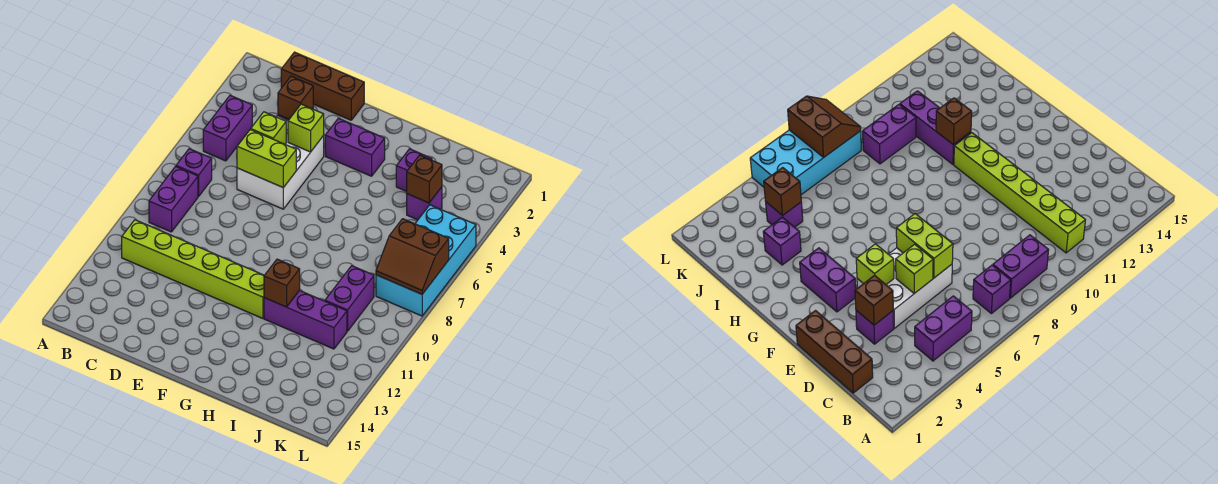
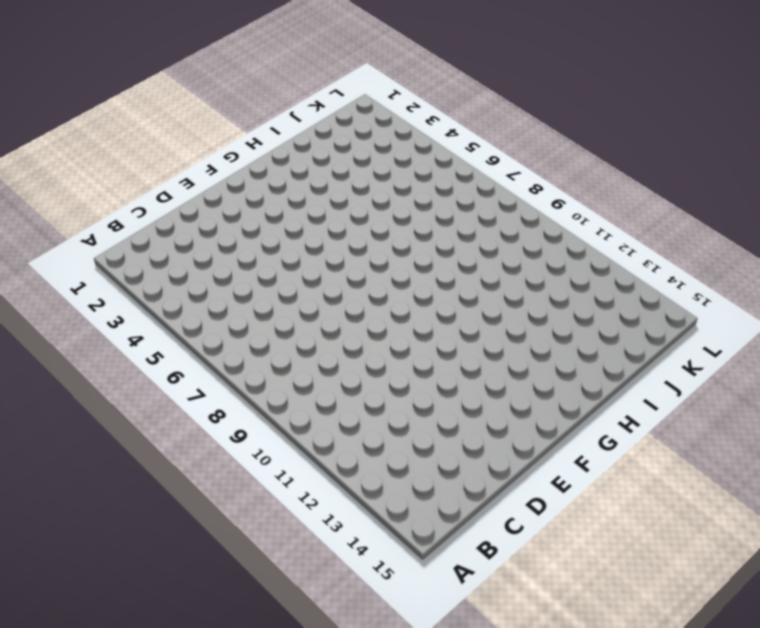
none -> purple brick B4:B5 level 1
none -> purple brick B7 level 1
none -> purple brick B8:B9 level 1

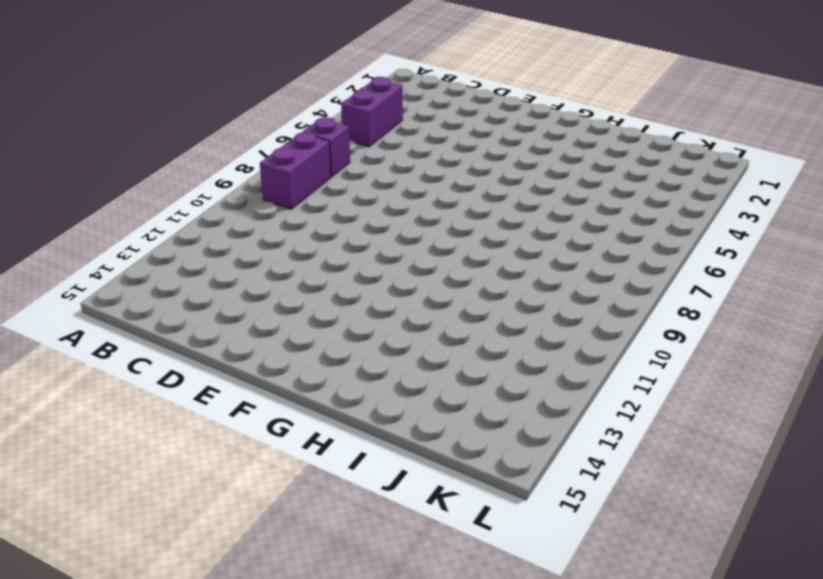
none -> lime brick B11:G11 level 1
none -> brown brick C1:E1 level 1
none -> purple brick D3 level 1

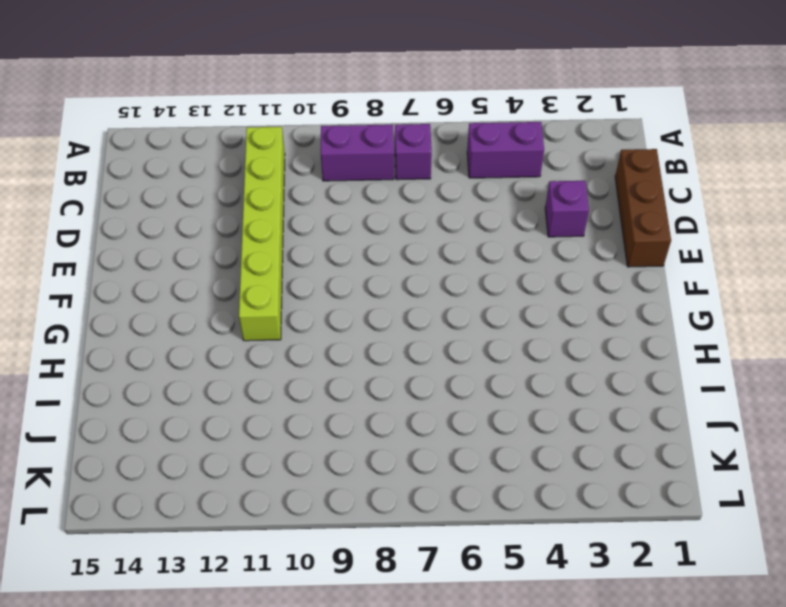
none -> white brick D4:E6 level 1
none -> purple brick F3:G3 level 1
none -> purple brick H11:J11 level 1

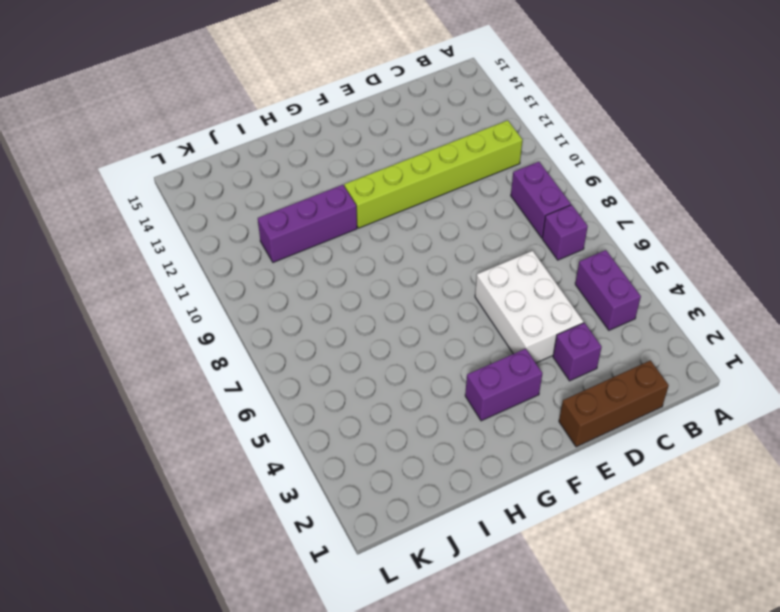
none -> purple brick I3 level 1
none -> purple brick J4 level 1
none -> purple brick J9:J10 level 1

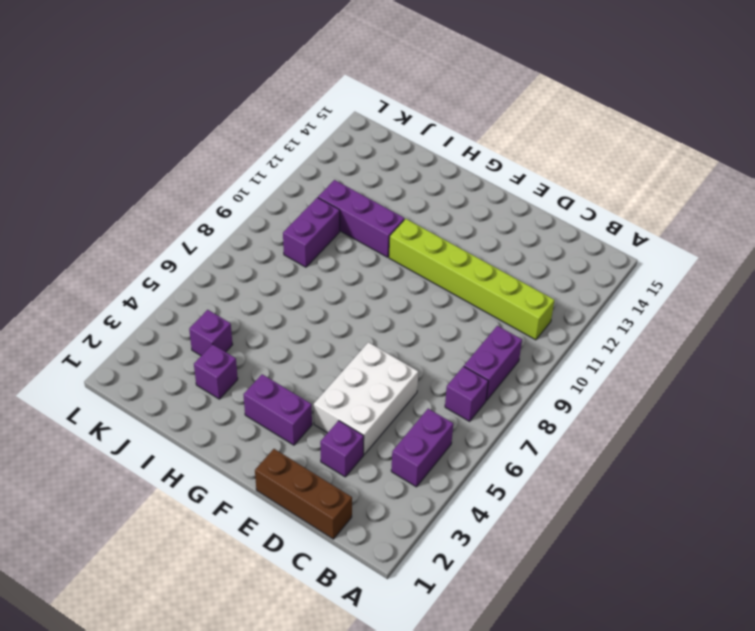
none -> cyan brick K5:L8 level 1
none -> brown brick D3 level 2
none -> lime brick D5 level 2

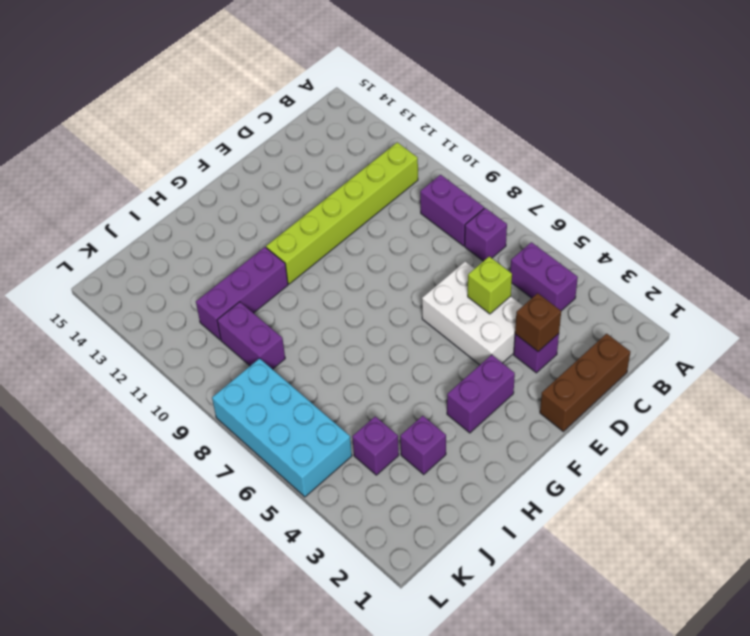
none -> lime brick D6:E6 level 2
none -> lime brick E4 level 2
none -> brown brick H11 level 2

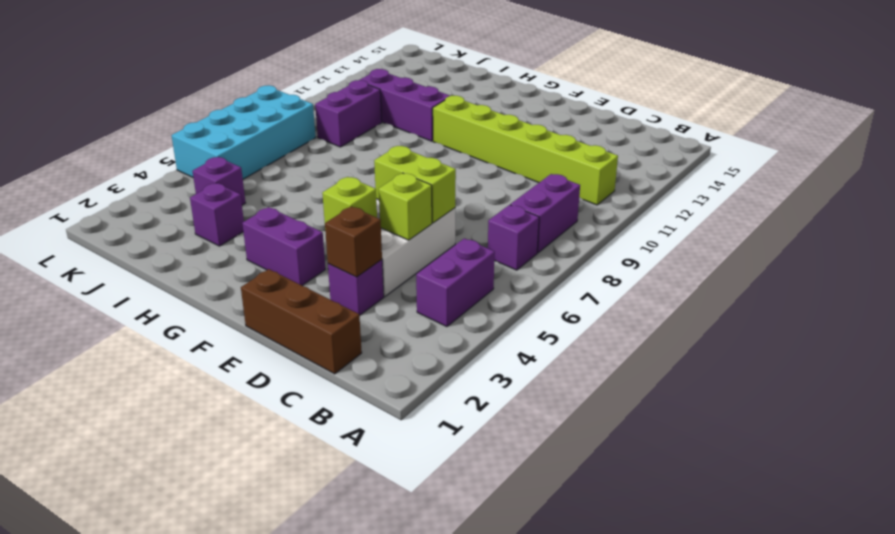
none -> brown brick H11 level 2
none -> brown brick J4 level 2
none -> brown slope K7:L8 level 2 top 7

